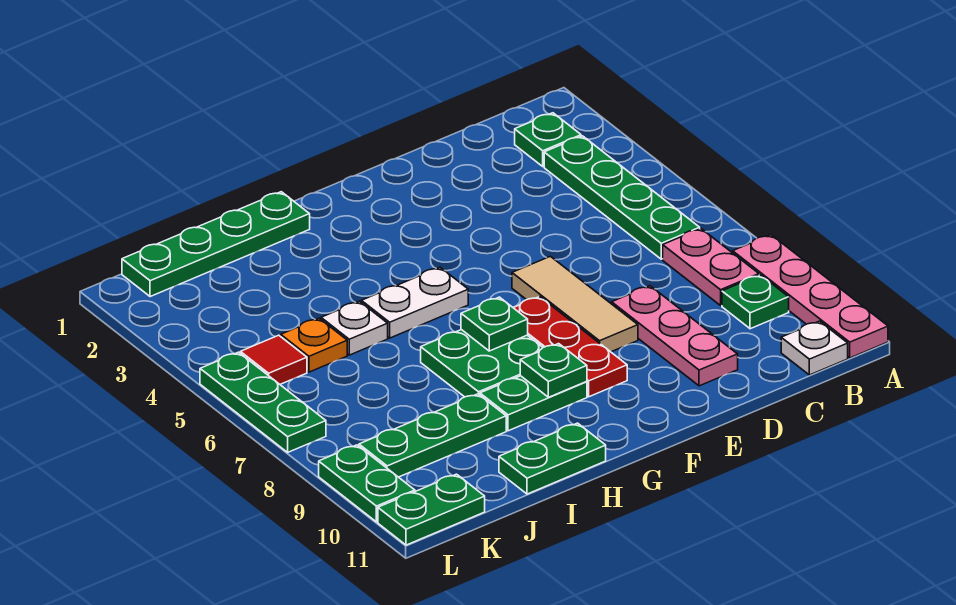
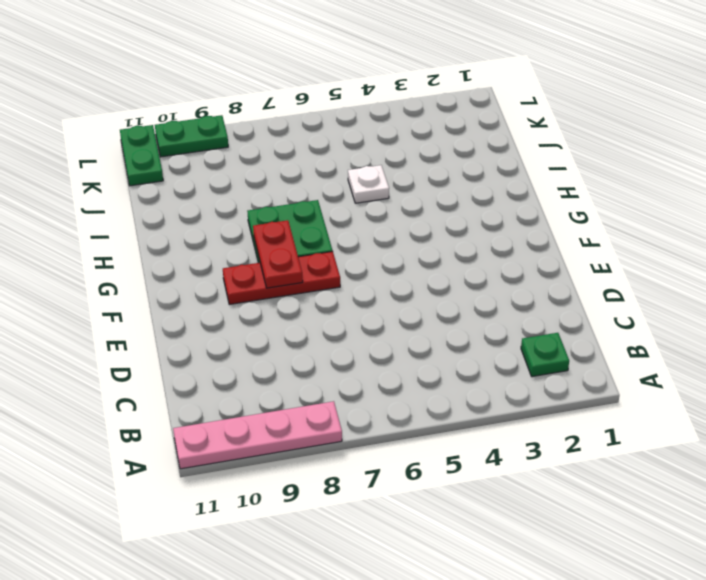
red plate F8:G8 level 2 -> none
none -> green plate B3:B6 level 1
none -> pink plate B7:B8 level 1
none -> green plate B9 level 1

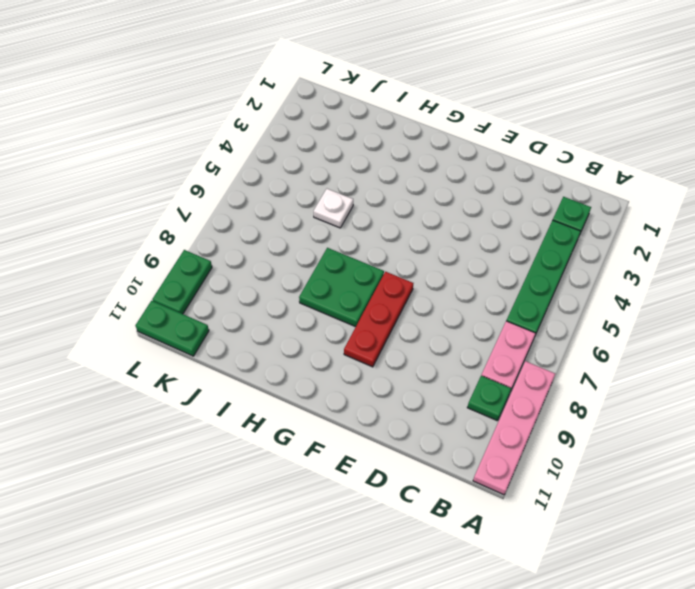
none -> white plate B11 level 1
none -> pink plate D8:D10 level 1
none -> tan tile E6:E8 level 1

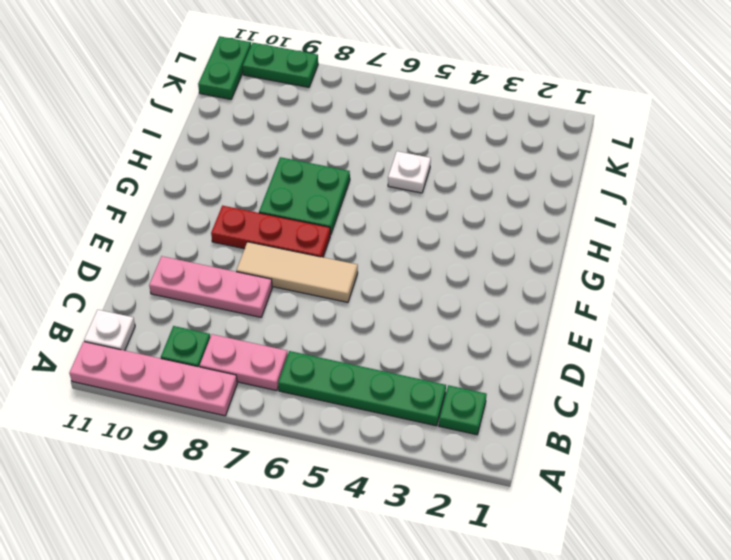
none -> white plate G5:H5 level 1
none -> green plate G9:H9 level 1
none -> green plate H1:K1 level 1

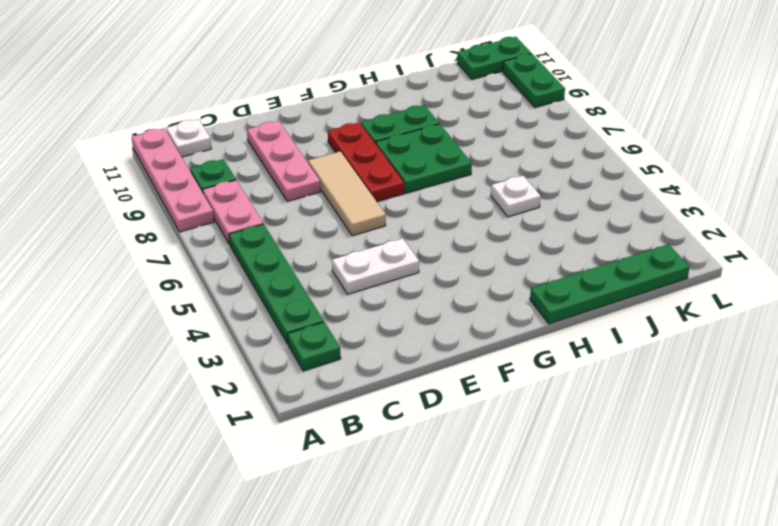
white plate D4:E4 level 1 -> white plate G5:H5 level 1
none -> green plate H11:I11 level 1
none -> green plate I9:K9 level 1
none -> orange plate J5 level 1

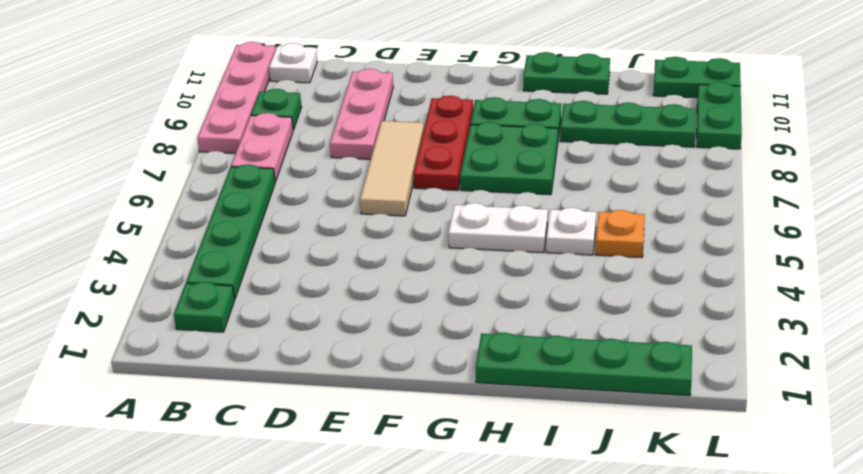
none -> red tile K5 level 1
none -> green plate L5:L7 level 1
none -> green plate G7 level 2

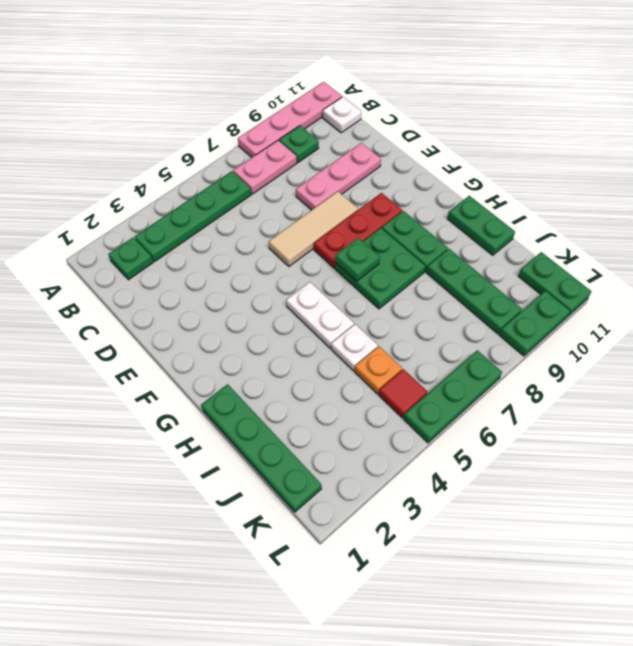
none -> green plate G9 level 2

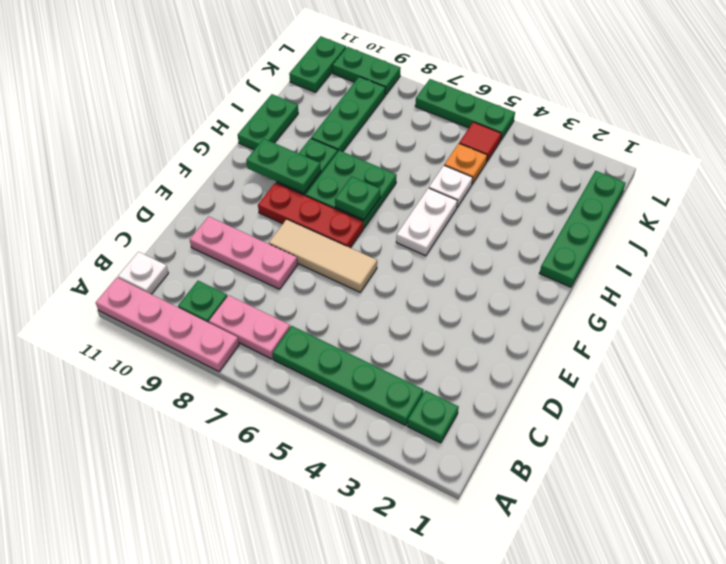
green plate G9:G10 level 2 -> green plate G9 level 2

